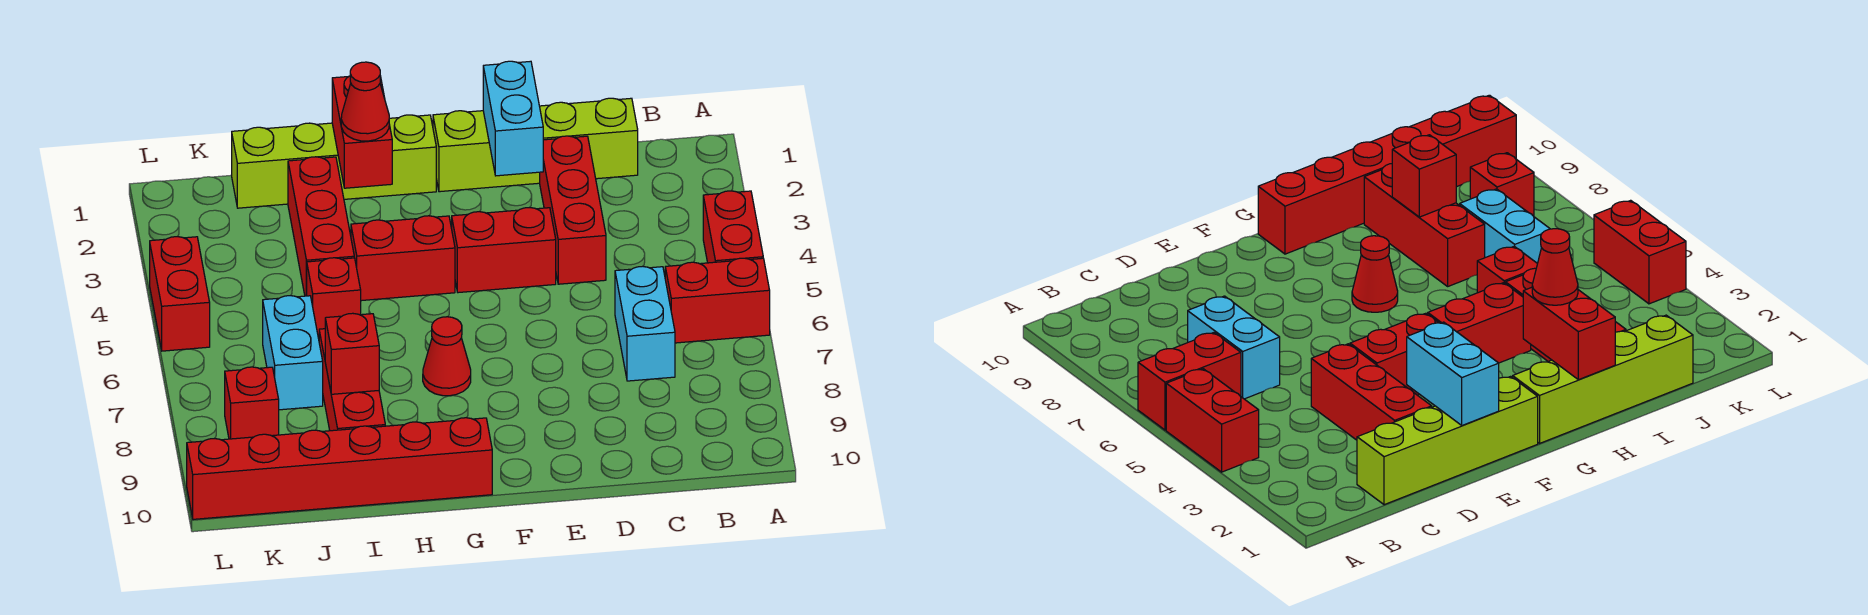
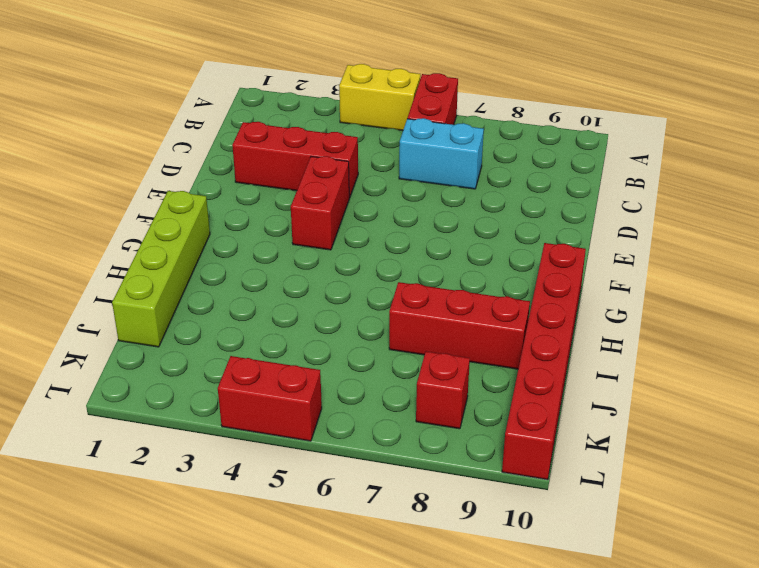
yellow brick A4:A5 level 1 -> red brick A4:A5 level 1
none -> lime brick C1:F1 level 1
none -> red brick G4:H4 level 1
none -> red cone G7 level 1

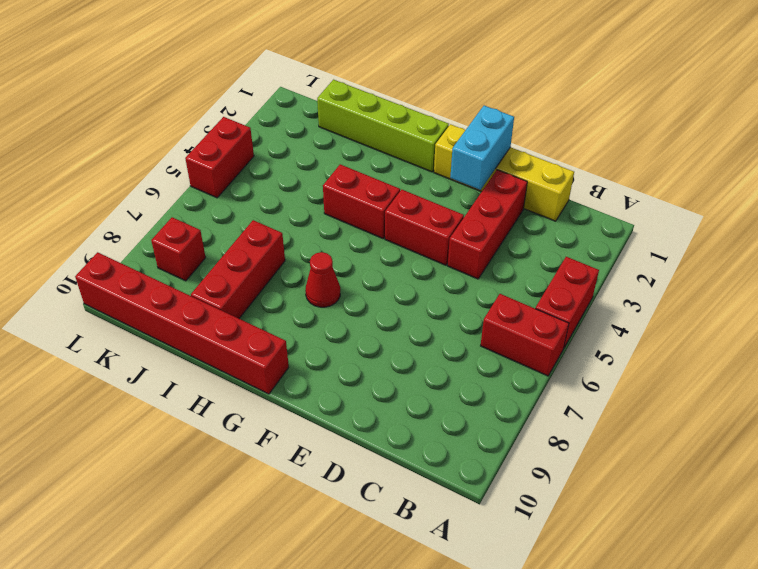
yellow brick C1:F1 level 1 -> lime brick C1:F1 level 1
none -> cyan brick C6:C7 level 1
none -> red brick I2:I4 level 1
none -> red brick I5 level 1

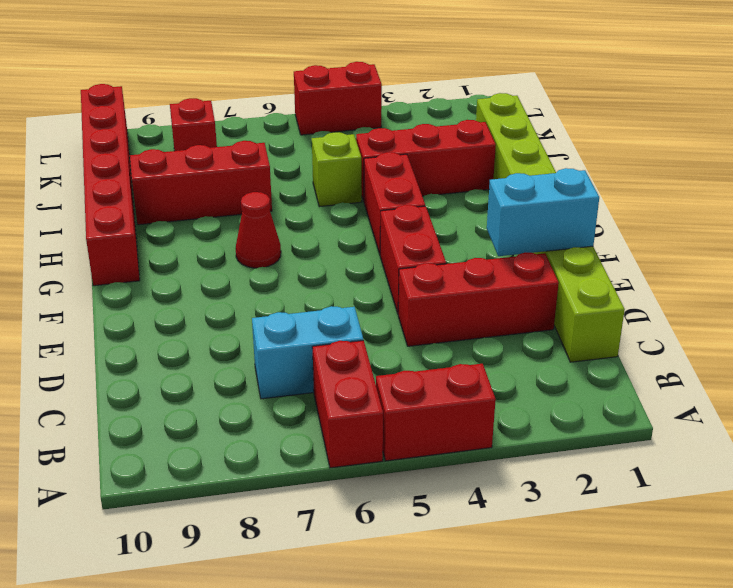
lime brick I5 level 1 -> red brick I5 level 1
none -> cyan brick J6:J7 level 1
none -> red brick H1:H2 level 2
none -> red brick I8 level 2

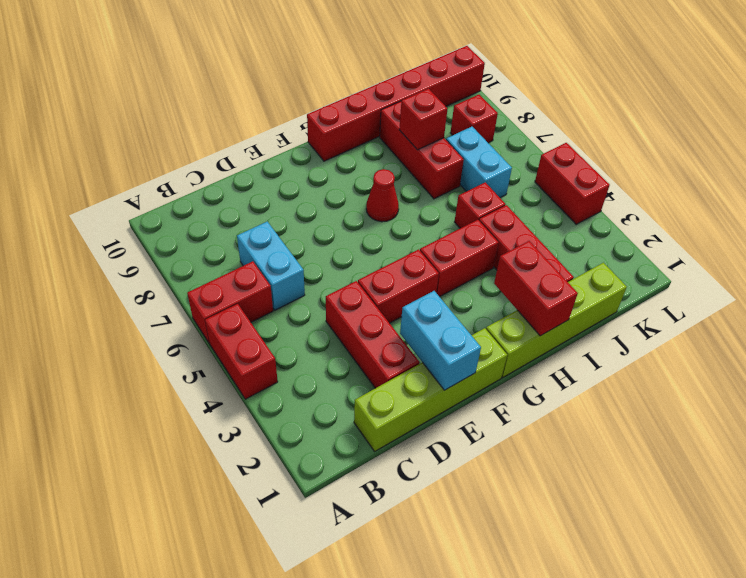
none -> red cone H2 level 3

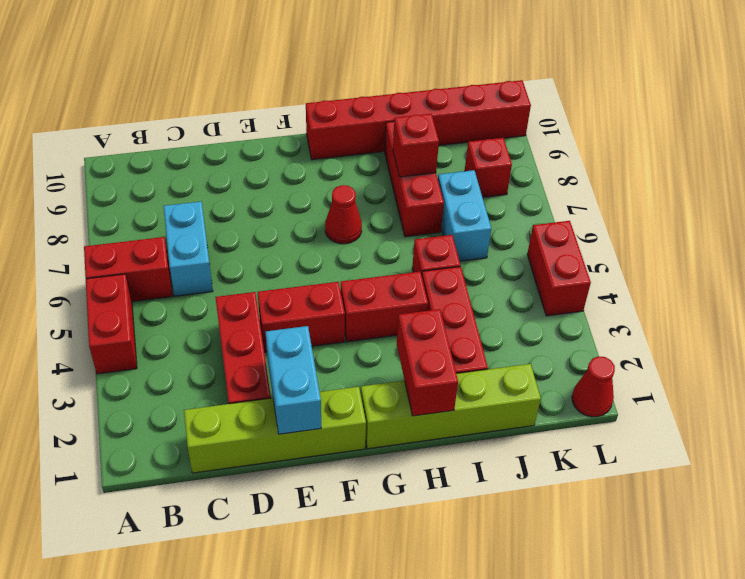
red cone L1 level 1 -> red cone H2 level 3

